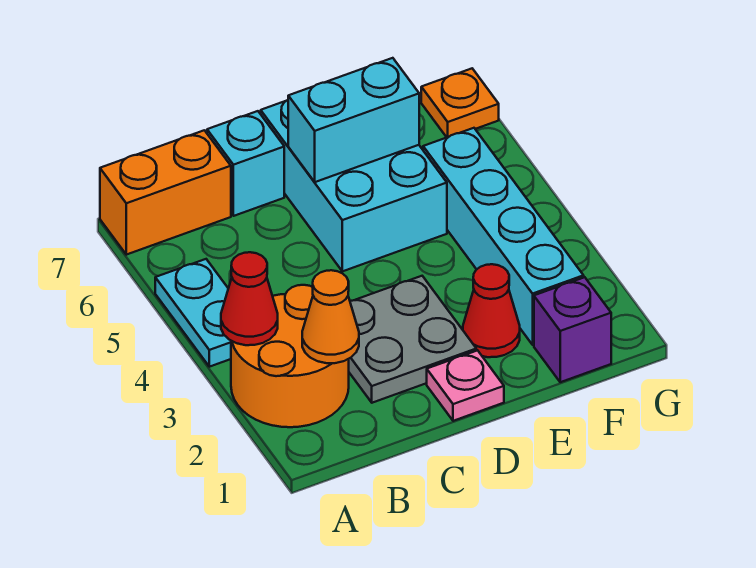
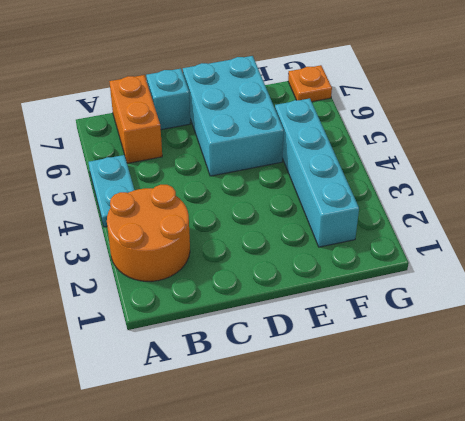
orange brick B6:B7 level 1 -> orange brick A7:B7 level 1
none -> grey plate C2:D3 level 1
none -> pink plate D1 level 1
none -> red cone E2 level 1

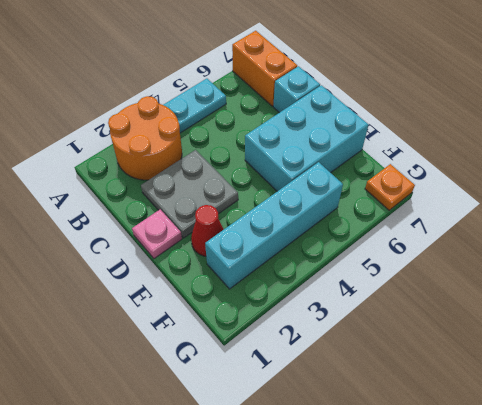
none -> purple brick F1 level 1
none -> red cone A3 level 2
none -> orange cone B2 level 2

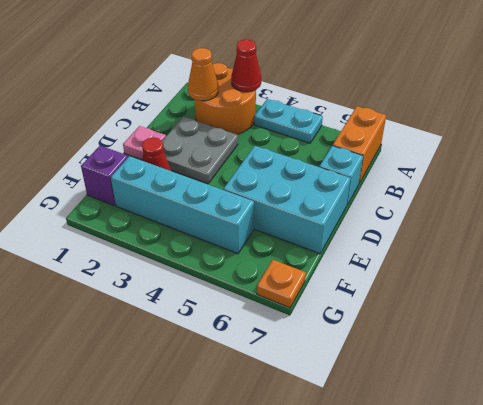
none -> cyan brick D6:E6 level 2

